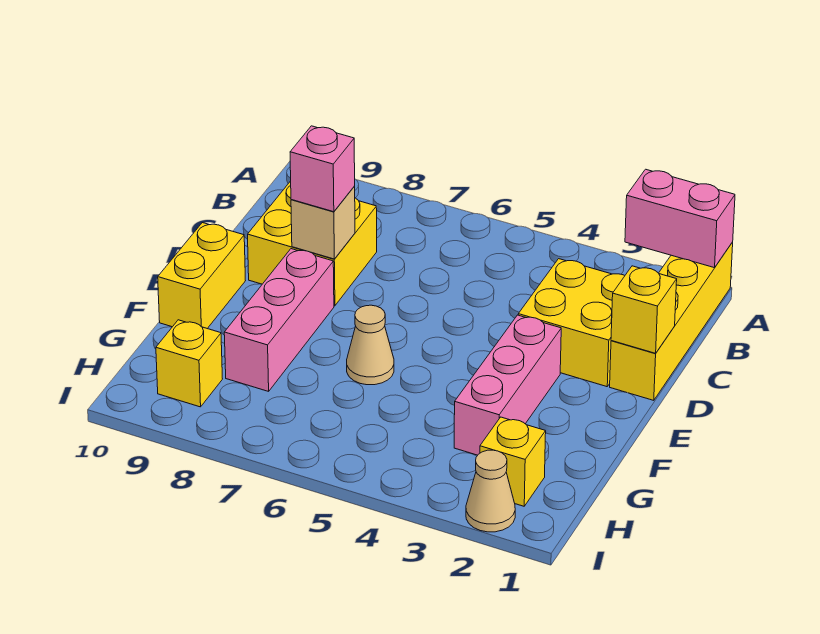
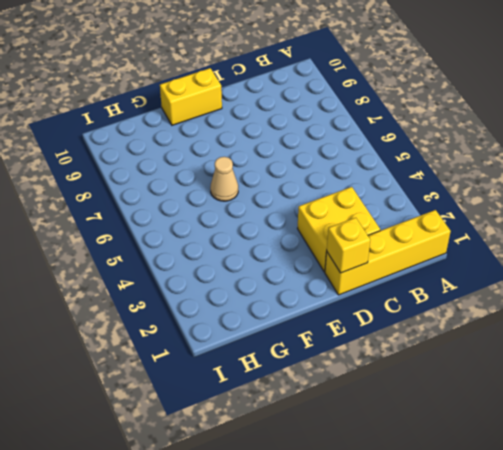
none -> yellow brick C8:D9 level 1
none -> pink brick E3:G3 level 1
none -> pink brick E8:G8 level 1

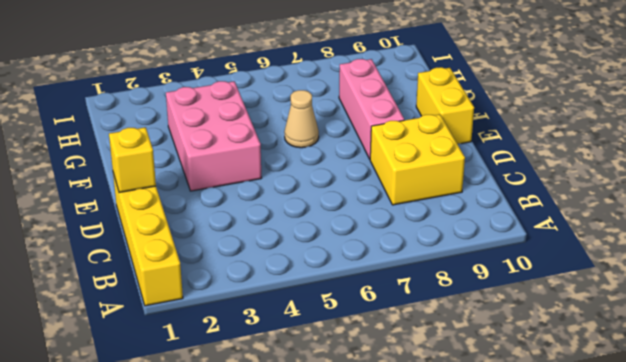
pink brick E3:G4 level 1 -> pink brick E3:G3 level 1
none -> yellow brick C2:D3 level 1
none -> yellow brick H2 level 1
none -> yellow brick H9 level 1

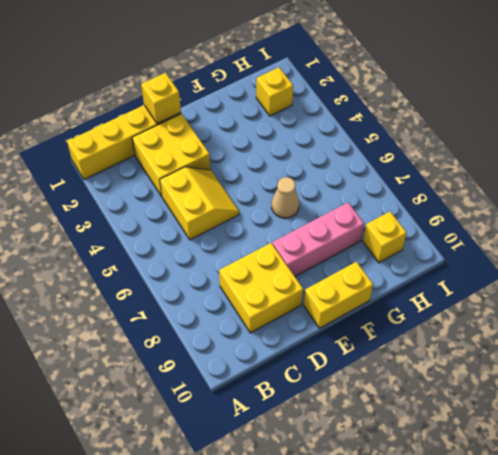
yellow slope C4:D5 level 1 top C -> none
none -> pink brick E3:G3 level 1
none -> tan cone I2 level 1
none -> pink brick A1:A2 level 2

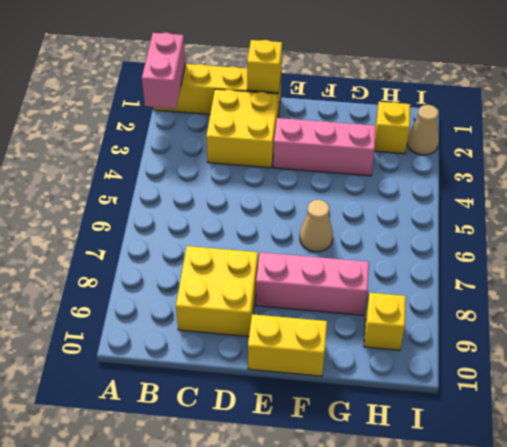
none -> tan brick D8 level 2
none -> pink brick D8 level 3

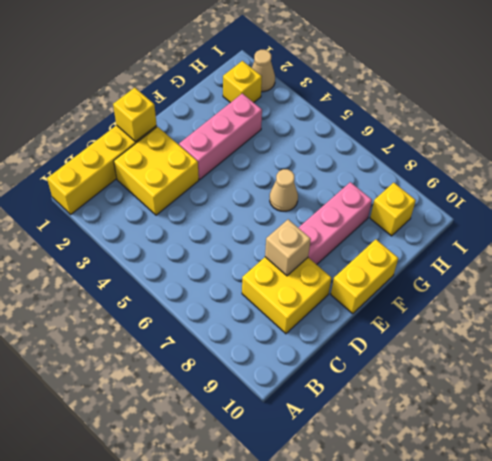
none -> pink brick A1:A2 level 2
none -> pink brick D8 level 3

